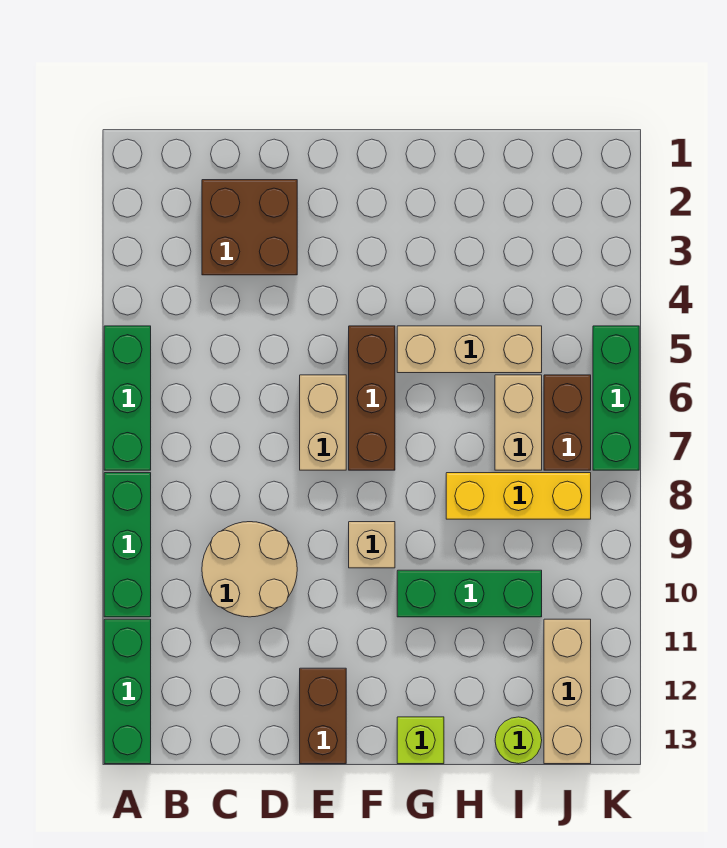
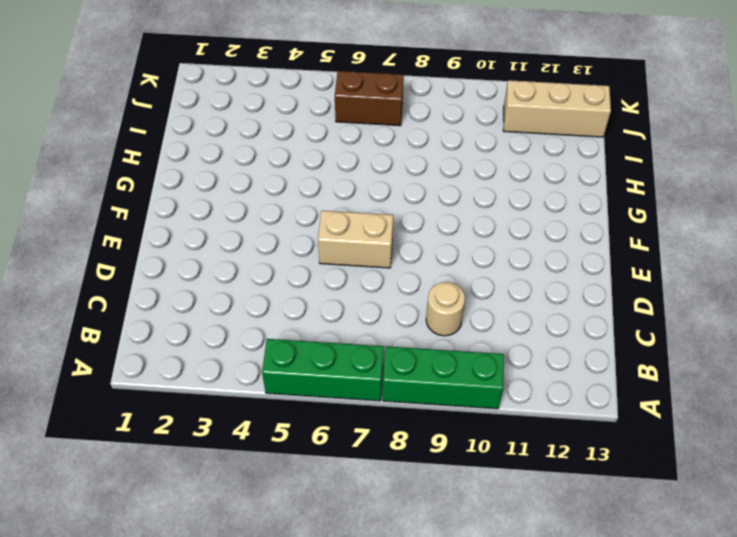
tan round brick C9 level 1 -> tan round brick C9:D10 level 1
none -> green brick A11:A13 level 1
none -> brown brick C2:D3 level 1
none -> brown brick E12:E13 level 1

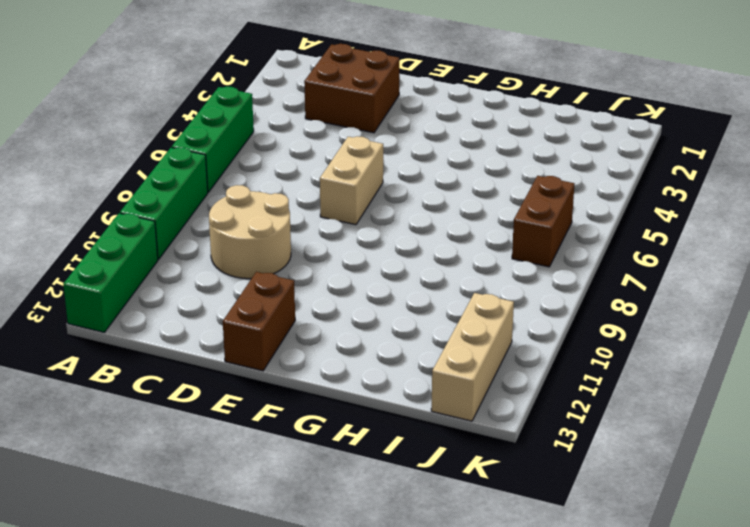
none -> brown brick F5:F7 level 1
none -> tan brick F9 level 1
none -> tan brick G5:I5 level 1

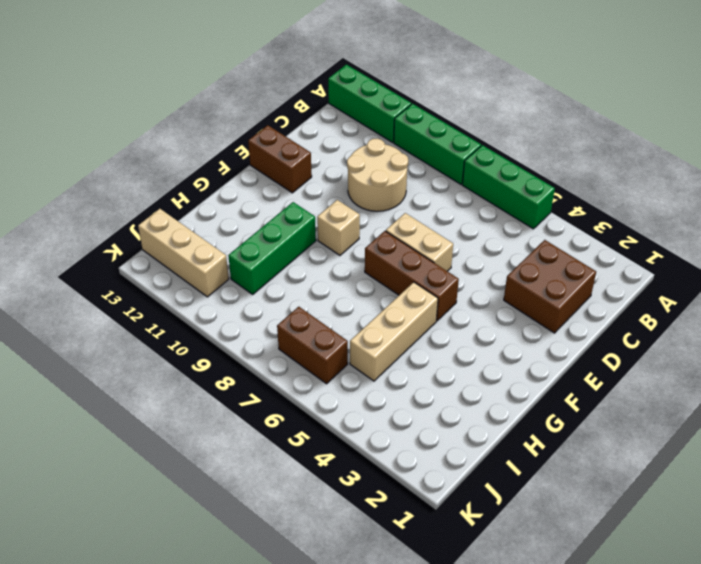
none -> lime brick G13 level 1
none -> yellow brick H8:J8 level 1
none -> tan brick I6:I7 level 1

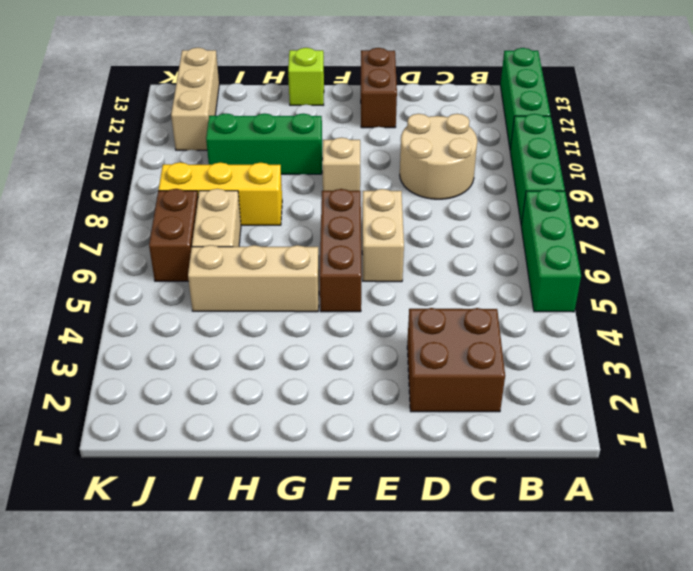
none -> lime round brick I13 level 1
none -> green brick K5:K7 level 1

